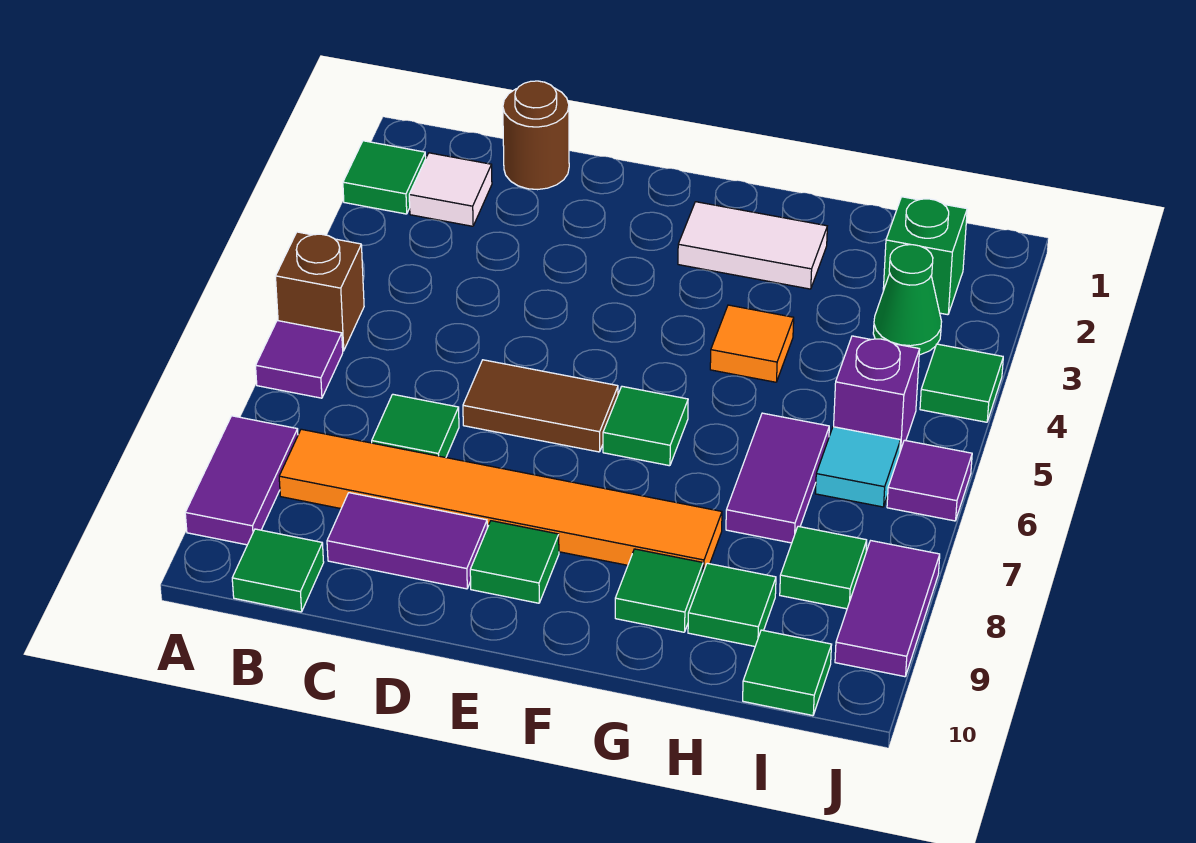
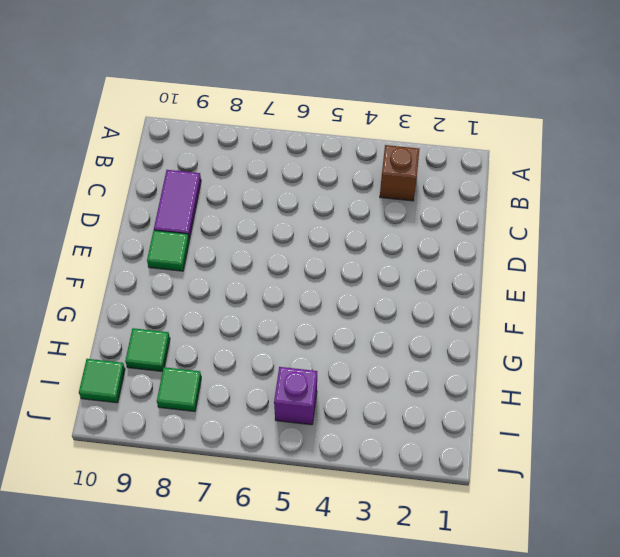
brown brick B3 level 1 -> brown brick A5 level 1
none -> green tile A2 level 1
none -> purple tile A6 level 1
none -> purple tile A8:A9 level 1

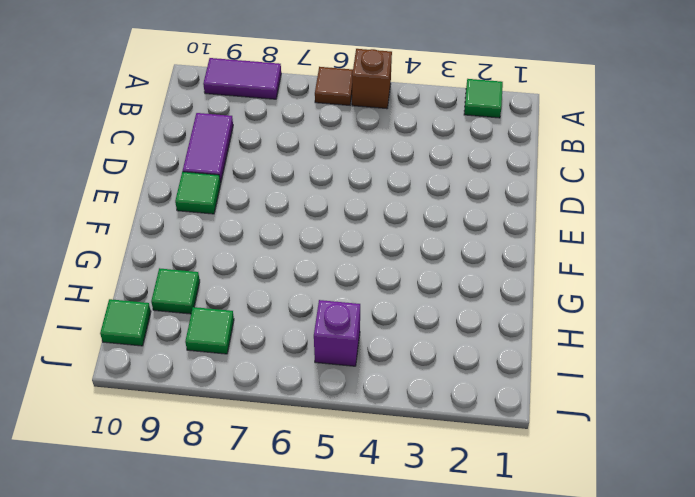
brown tile A6 level 1 -> purple tile A6 level 1
none -> white tile B2 level 1
none -> orange tile B8:G8 level 1
none -> green tile B10 level 1

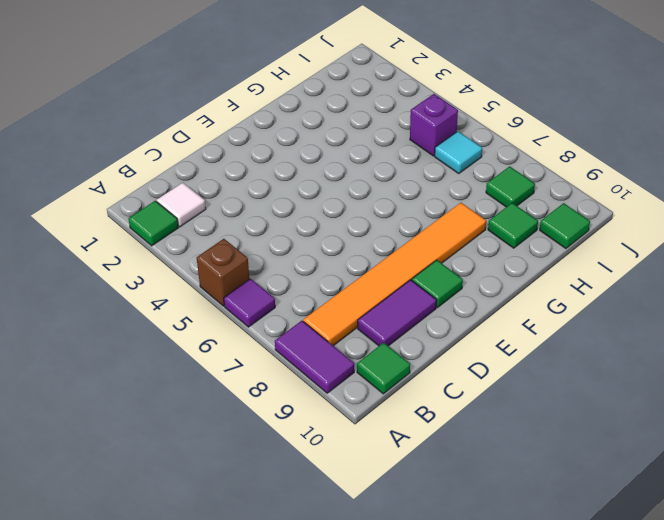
none -> brown round brick C1 level 1
none -> green tile C7 level 1
none -> brown tile D6:E6 level 1

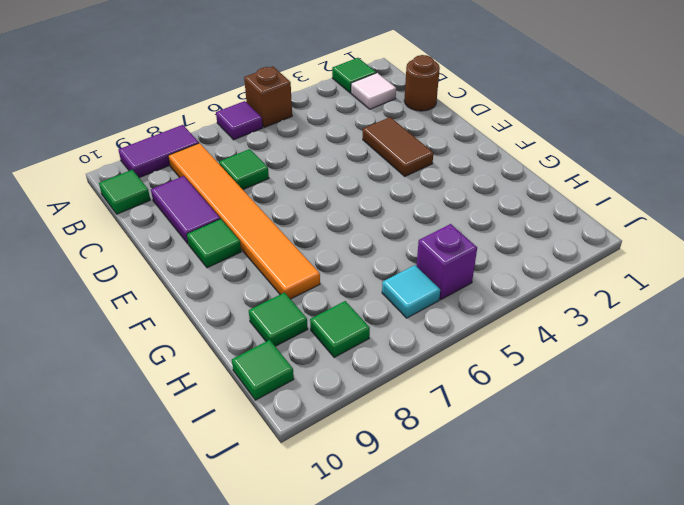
brown tile D3:E3 level 1 -> brown tile D6:E6 level 1
none -> white tile F2:G2 level 1
none -> green tile F6 level 1
none -> orange tile G4 level 1

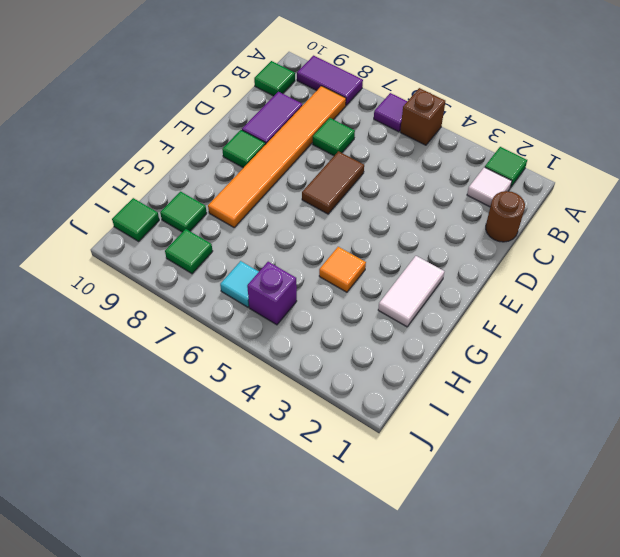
none -> green tile F6 level 1
none -> green tile G9 level 1
none -> purple tile H6:H7 level 1

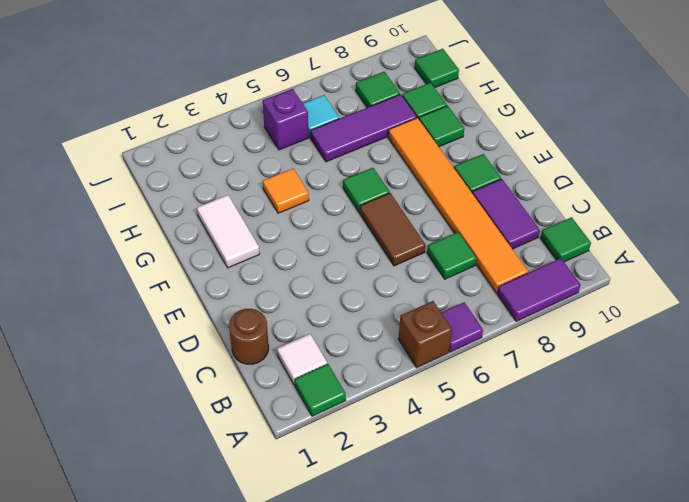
purple tile H6:H8 level 1 -> purple tile H6:H7 level 1
none -> green brick I2 level 1
none -> green cone I3 level 1
none -> green tile J4 level 1

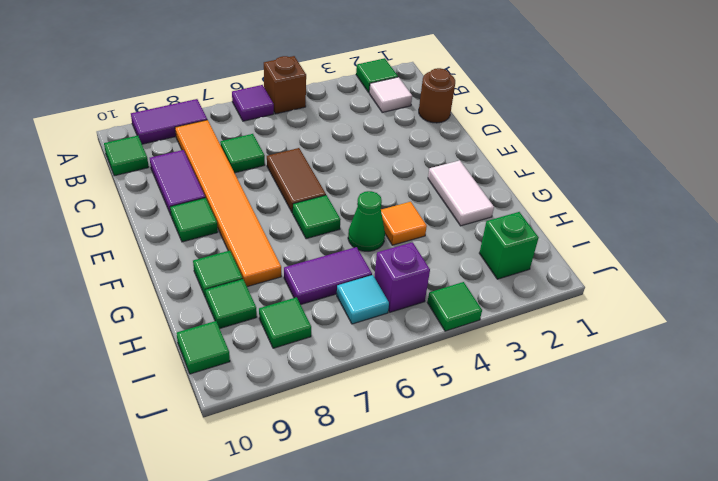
green cone G5 level 1 -> green cone I3 level 1
none -> purple tile J6 level 1
none -> purple tile J8:J9 level 1

